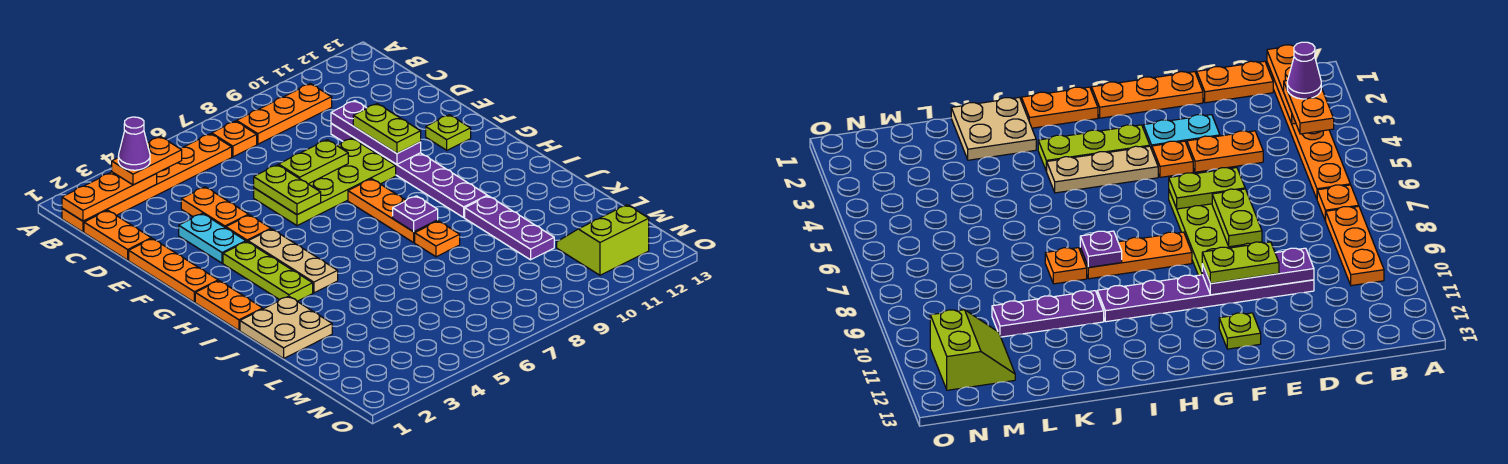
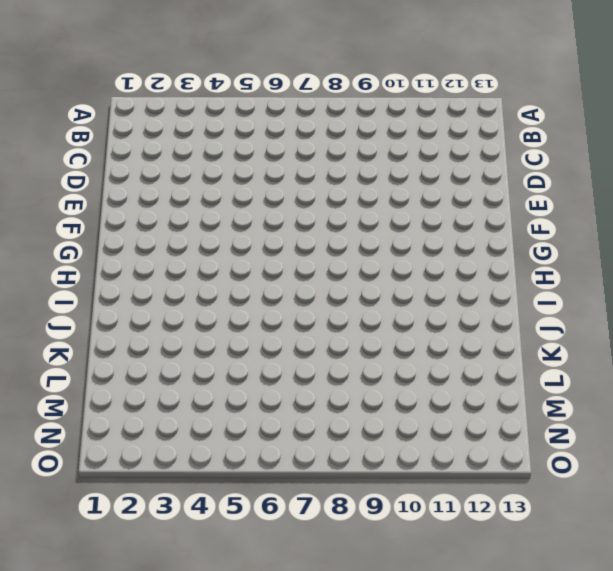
none -> orange plate B1:B6 level 1
none -> orange plate B7 level 1
none -> orange plate B8:B10 level 1

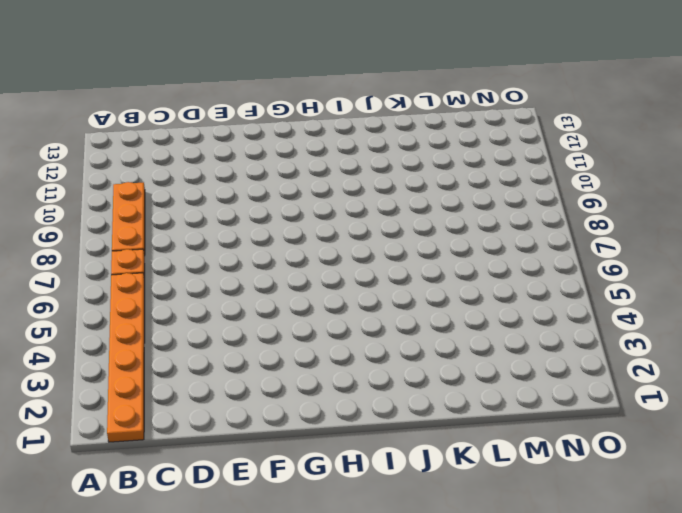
none -> orange plate C1:D1 level 1
none -> orange plate D4:E4 level 1
none -> purple plate D10:I10 level 1

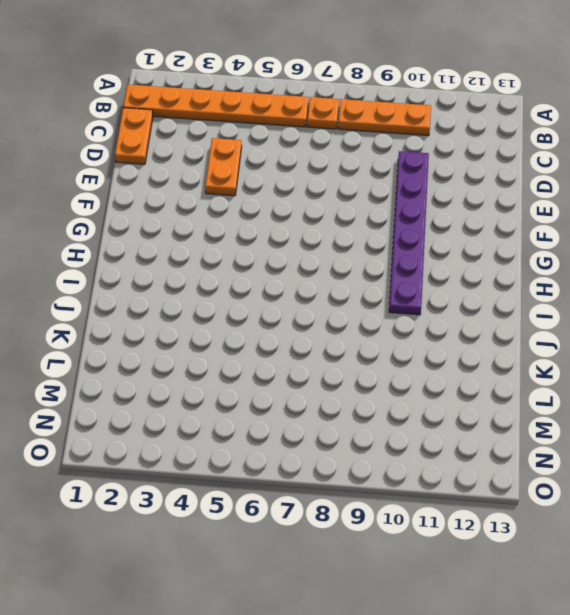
none -> orange plate E1:G1 level 1
none -> cyan plate E3:F3 level 1
none -> lime plate E6:F9 level 1

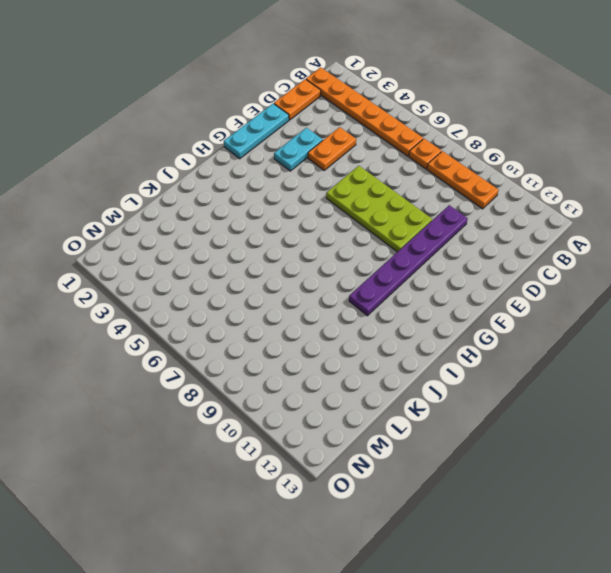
cyan plate E1:G1 level 1 -> orange plate E1:G1 level 1
none -> orange plate F4 level 1
none -> lime plate F12 level 1
none -> lime plate G3:I3 level 1

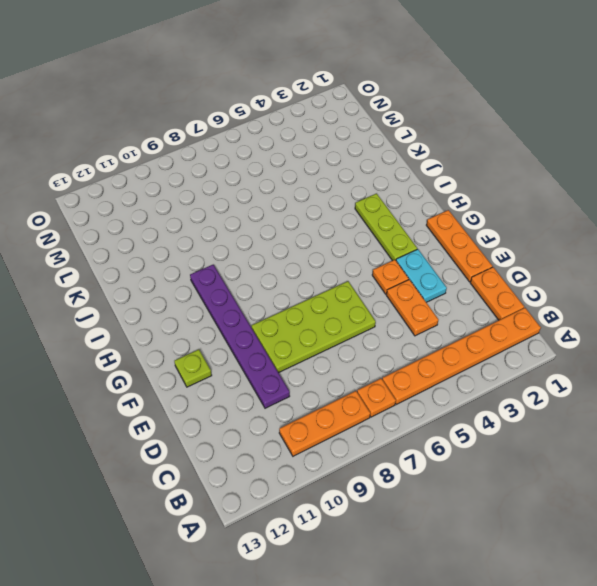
none -> tan plate G4:I4 level 1
none -> orange plate G8:I8 level 1
none -> orange plate H1:I1 level 1

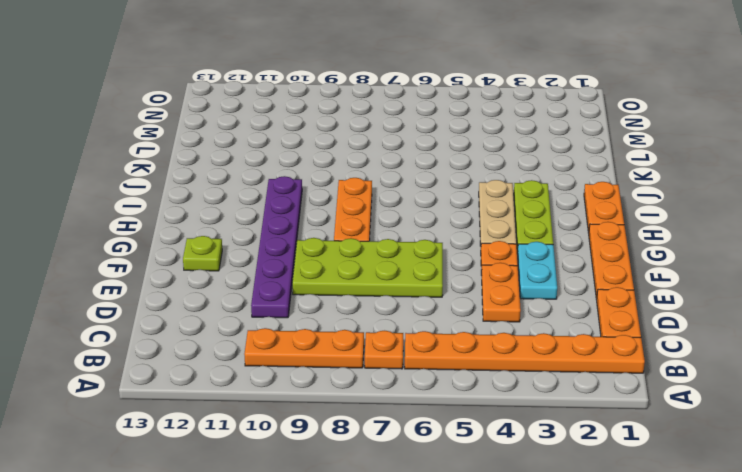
none -> tan plate J1:K2 level 1
none -> orange plate J8 level 1
none -> purple plate J10:L10 level 1

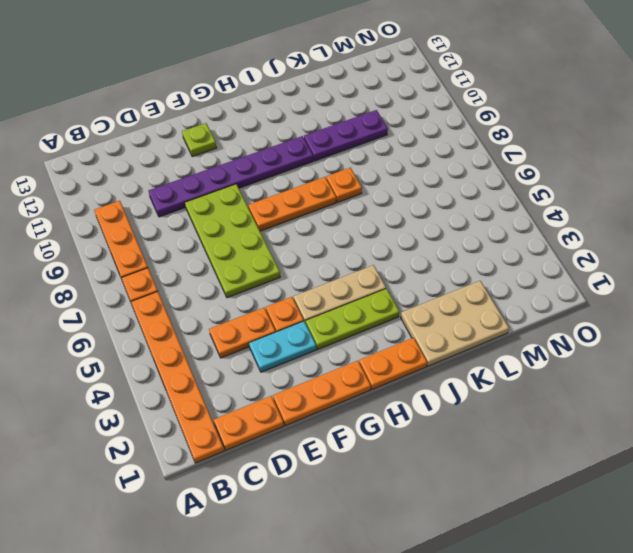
tan plate J1:L2 level 1 -> tan plate J1:K2 level 1
none -> lime slope M11:N12 level 1 top N
none -> orange plate B1:B3 level 2
none -> purple plate D10:F10 level 2

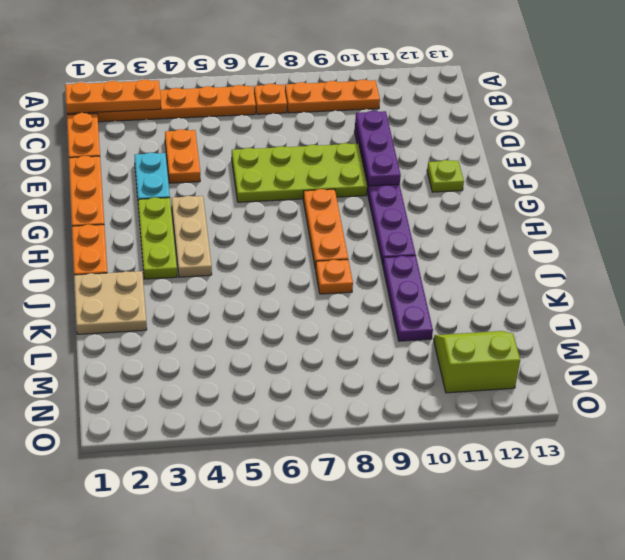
none -> orange plate F4 level 1
none -> lime plate E6:F6 level 2
none -> lime plate E7:E8 level 2

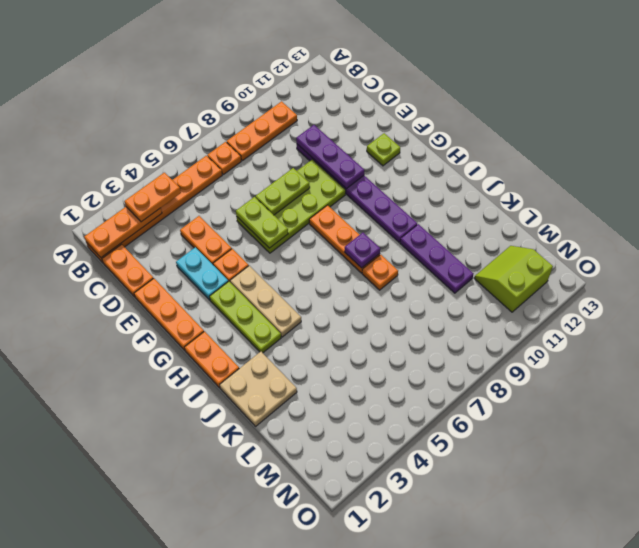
none -> lime plate E10:F10 level 3
none -> purple cone B3 level 4

